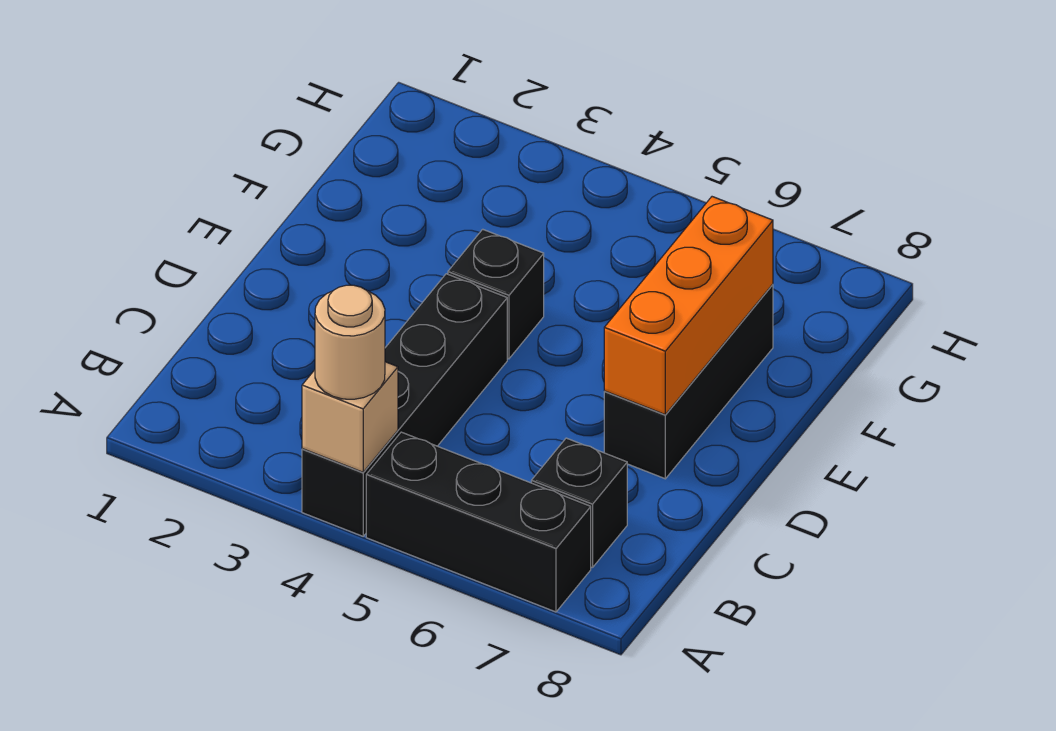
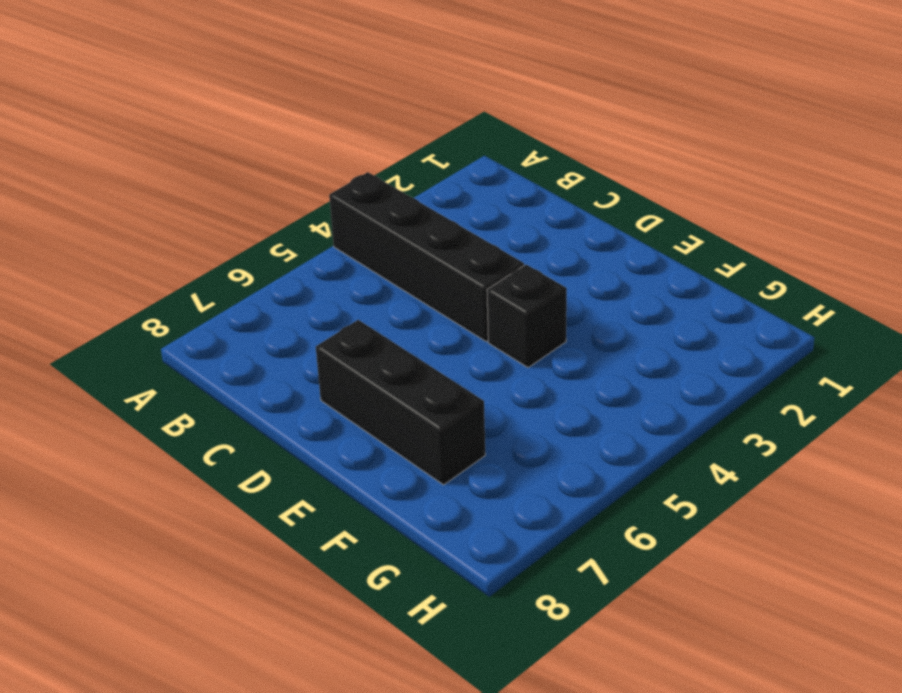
none -> black brick A5:A7 level 1
none -> black brick B7 level 1

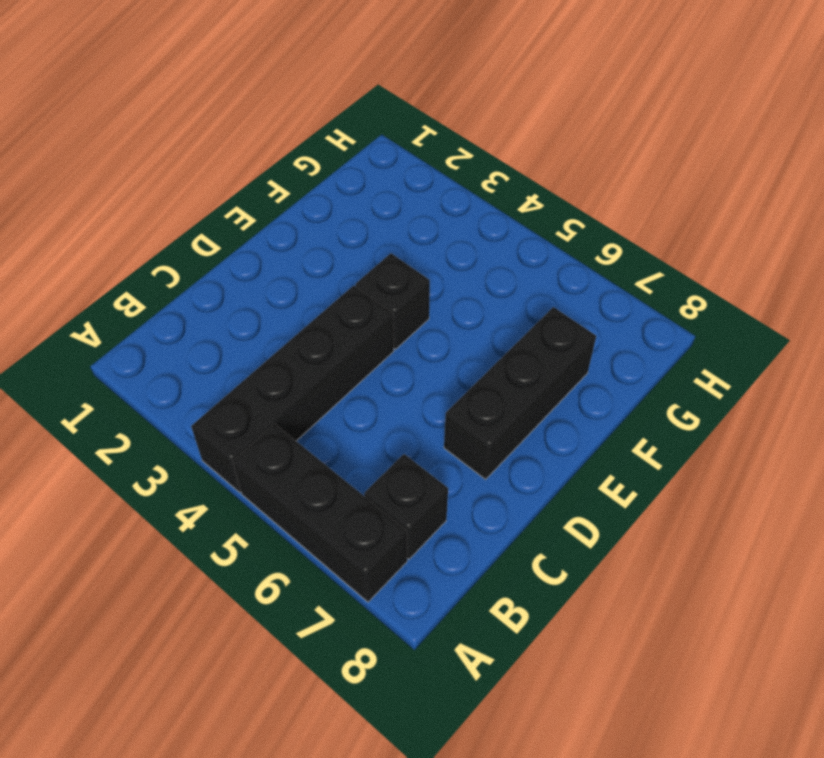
none -> tan brick A4 level 2
none -> orange brick D7:F7 level 2

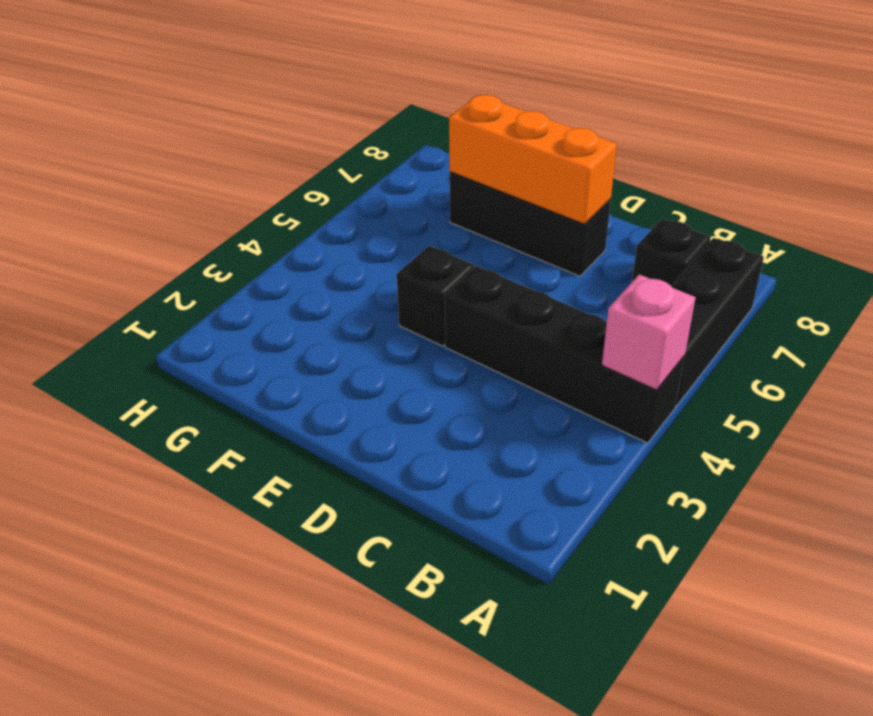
pink brick A4 level 2 -> tan brick A4 level 2
none -> tan round brick A4 level 3

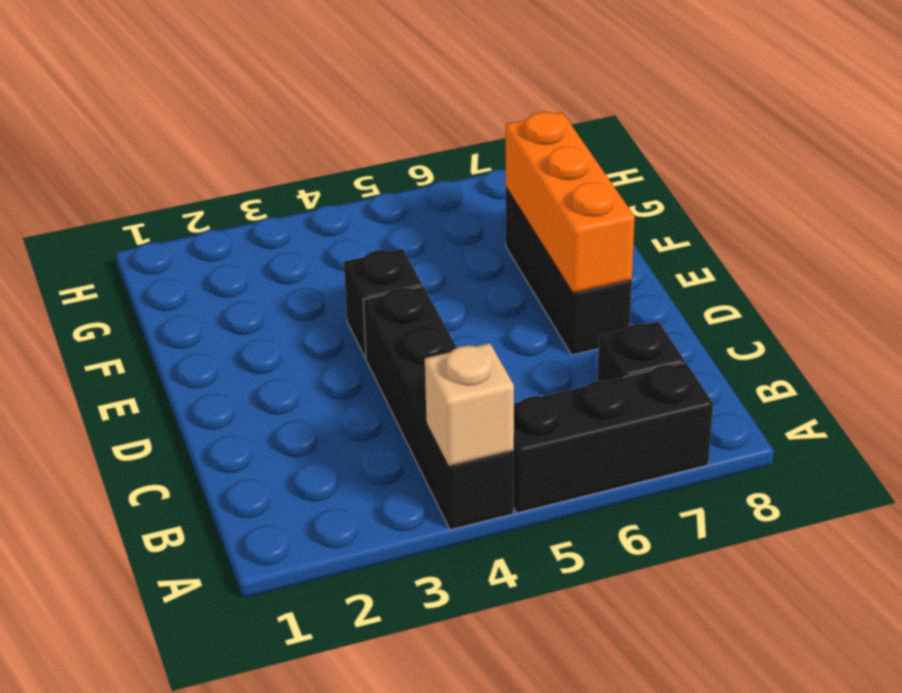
none -> tan round brick A4 level 3

